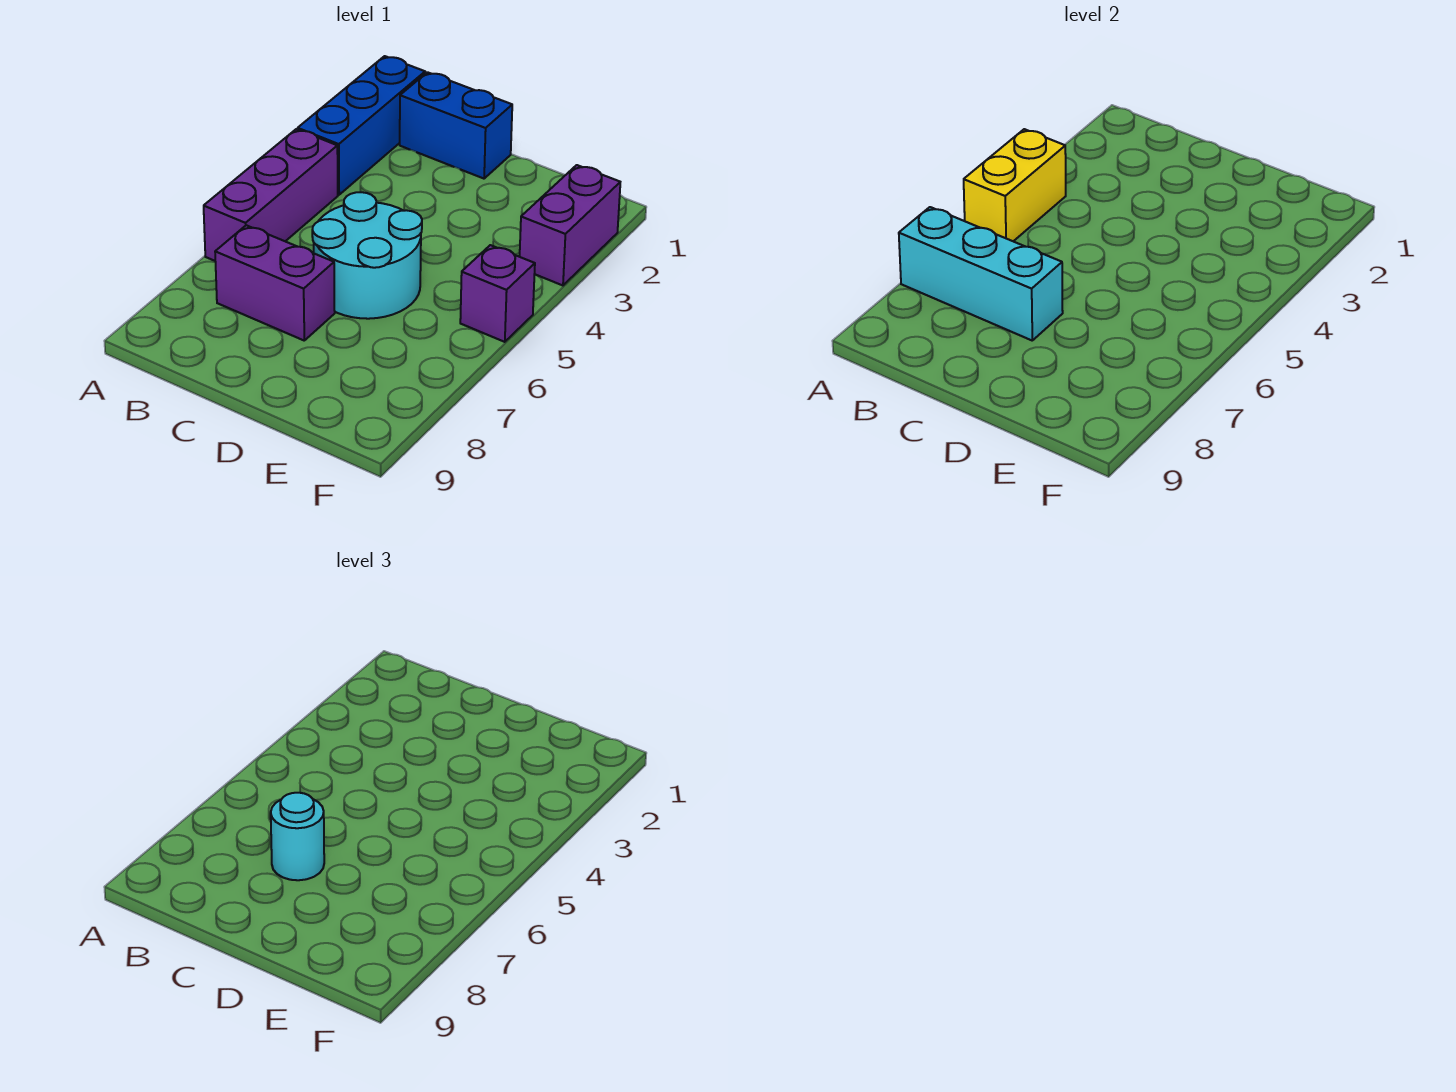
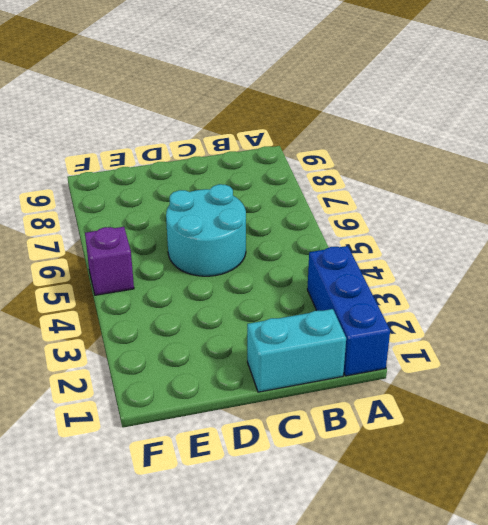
cyan brick B1:C1 level 1 -> blue brick B1:C1 level 1
none -> purple brick A4:A6 level 1
none -> purple brick B7:C7 level 1

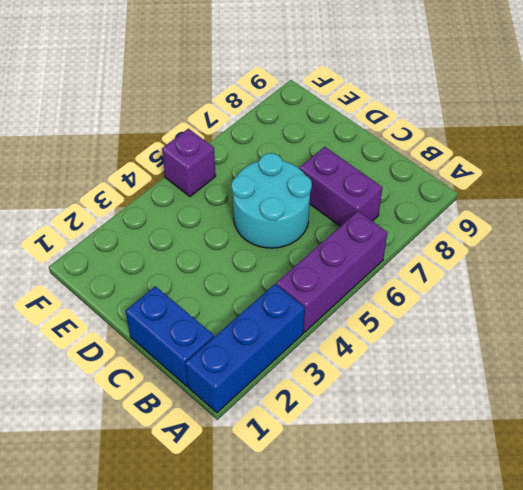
none -> purple brick F2:F3 level 1
none -> yellow brick A4:A5 level 2

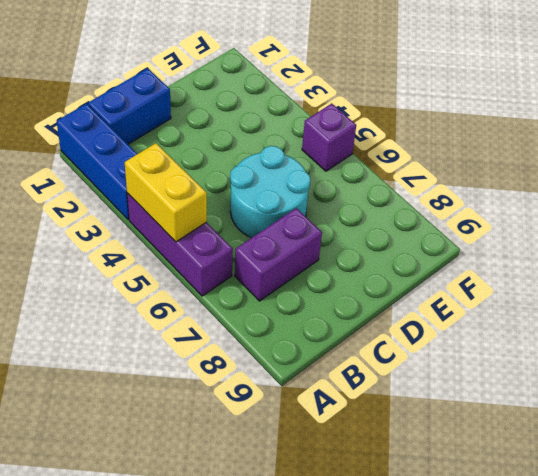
none -> purple brick F2:F3 level 1
none -> cyan brick A7:C7 level 2

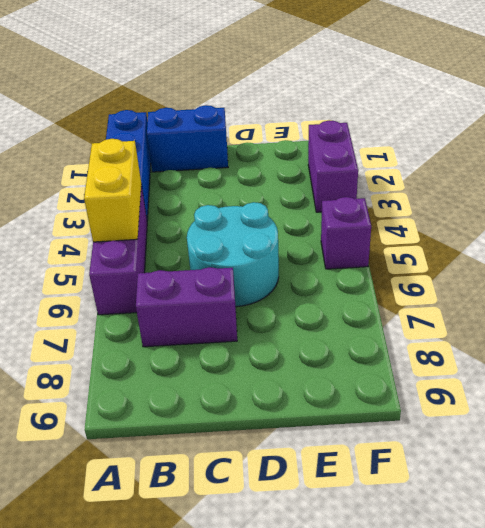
none -> cyan brick A7:C7 level 2
none -> cyan round brick C7 level 3

